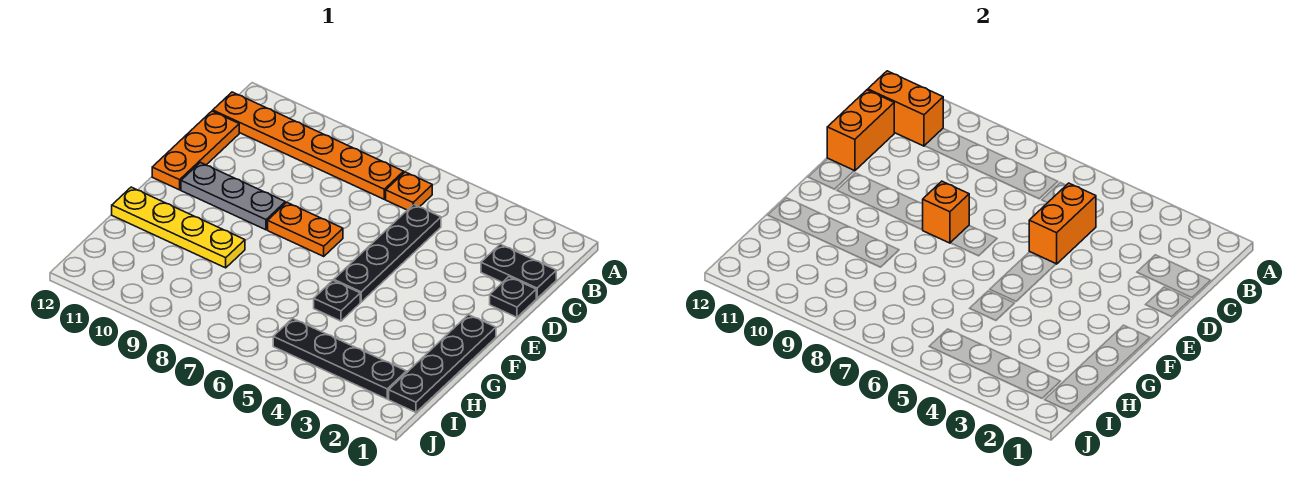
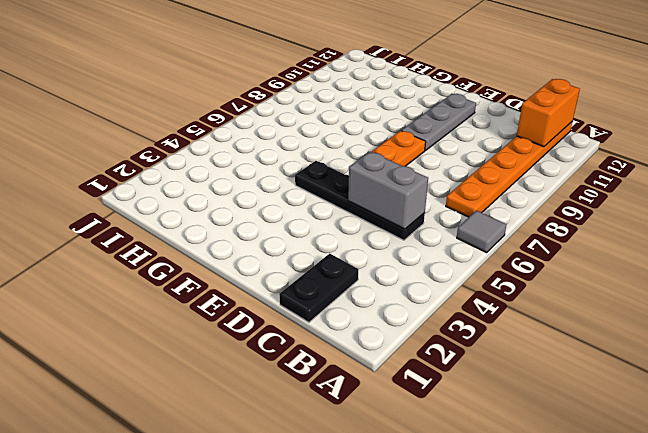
grey tile A6 level 1 -> none
grey brick C5:D5 level 2 -> orange brick C5:D5 level 2
none -> orange plate B6 level 1
none -> orange plate C12:E12 level 1
none -> black plate D1 level 1

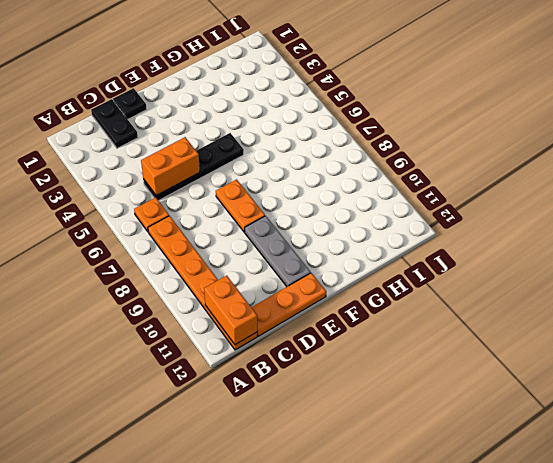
none -> black plate F1:I1 level 1
none -> black plate G5 level 1
none -> yellow plate G9:G12 level 1

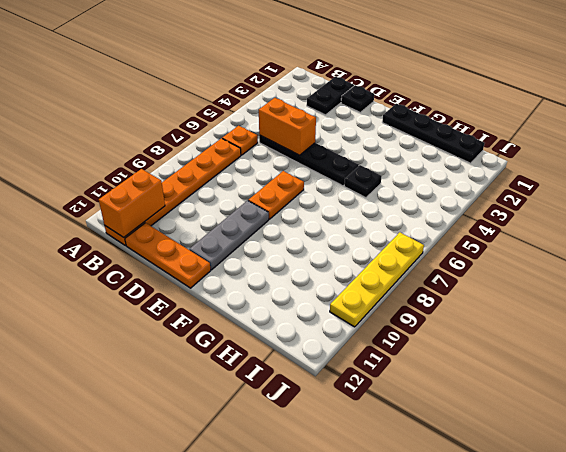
yellow plate J7:J10 level 1 -> yellow plate G9:G12 level 1
none -> black plate I2:I5 level 1
none -> orange brick C12:D12 level 2
none -> orange brick E8 level 2

